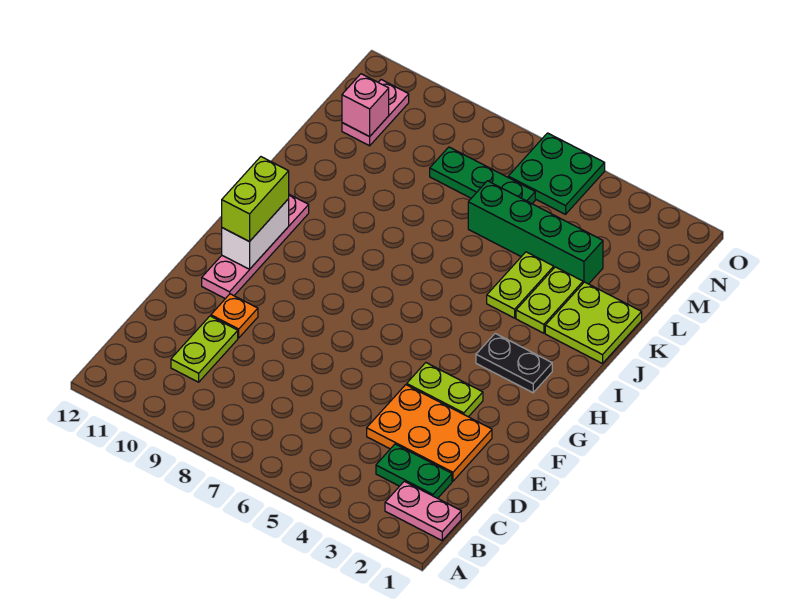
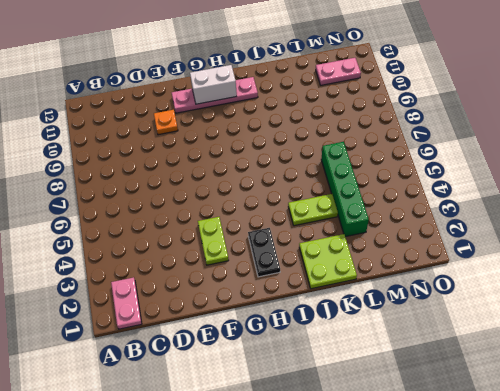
none -> green plate C2:C3 level 1
none -> lime plate C10:D10 level 1
none -> orange plate D2:E4 level 1

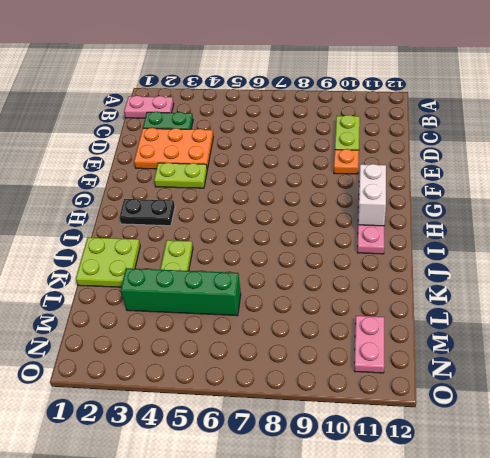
none -> lime plate J3:K3 level 1
none -> green plate M6:M8 level 1
none -> green plate N5:O6 level 1

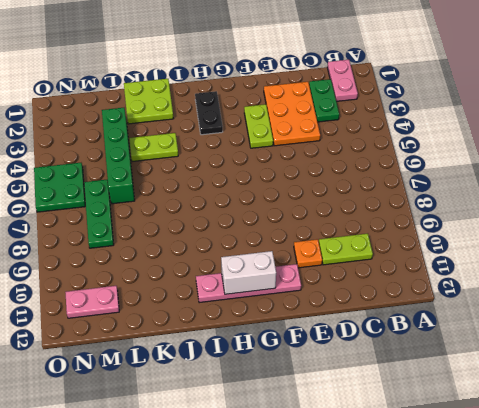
none -> lime plate J3:K3 level 1
none -> pink brick M11 level 2
none -> lime brick G11:H11 level 3

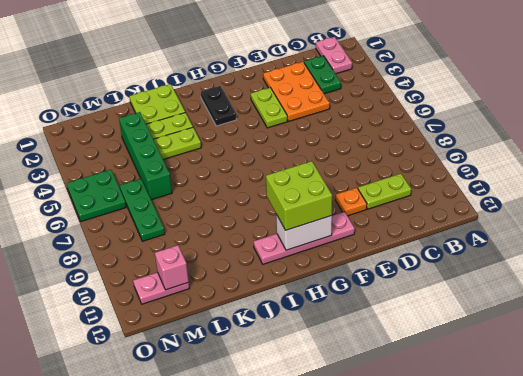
lime brick G10:H11 level 3 -> lime brick G11:H11 level 3

